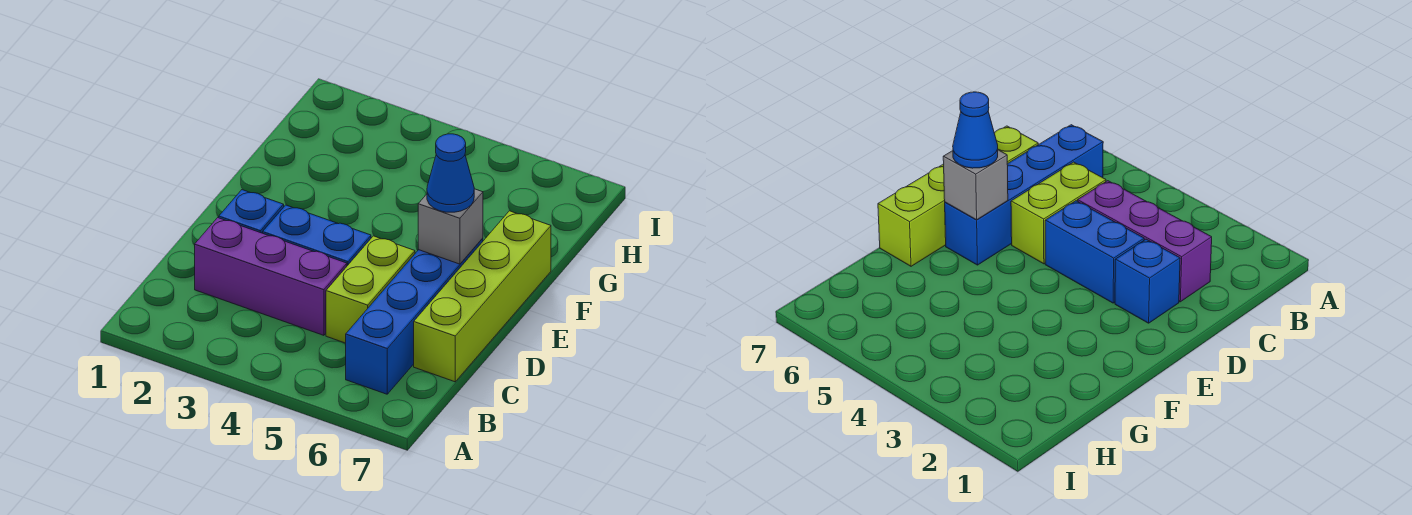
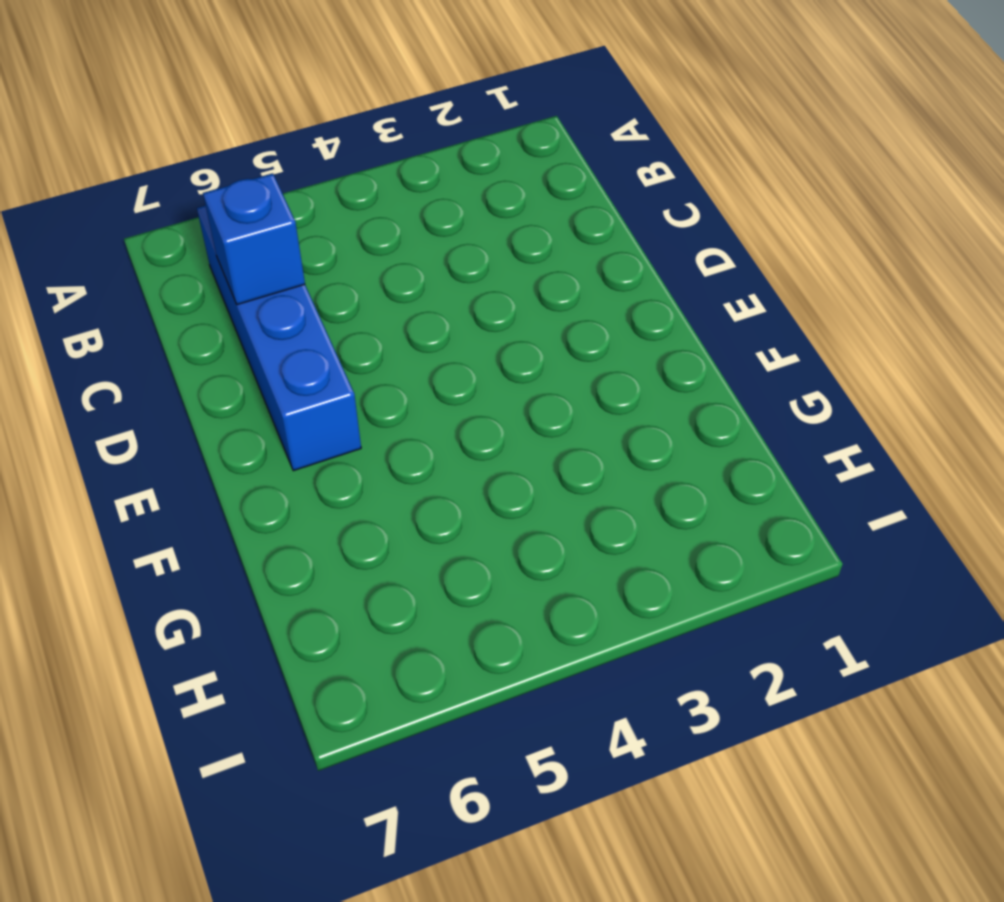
blue brick C6 level 2 -> blue brick D2 level 1
none -> purple brick C2:C4 level 1
none -> lime brick C5:D5 level 1

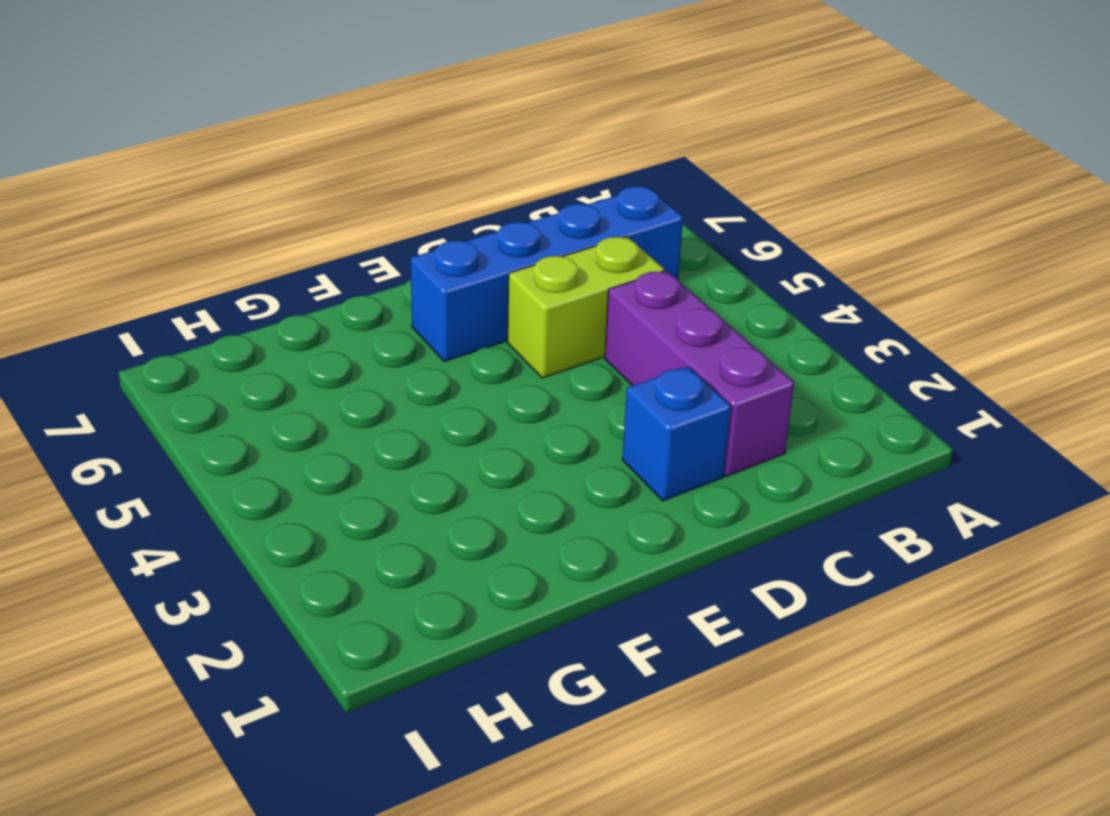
none -> lime brick C7:F7 level 1
none -> blue brick D3:D4 level 1

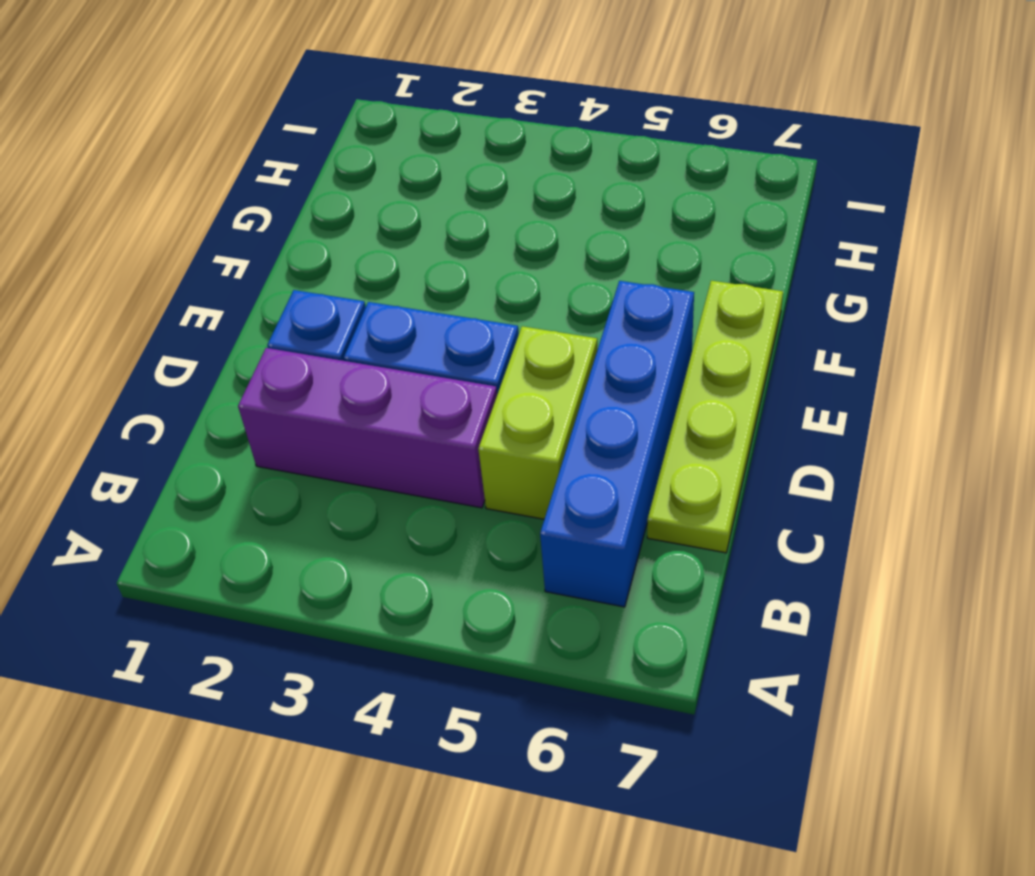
lime plate C7:F7 level 1 -> lime brick C7:F7 level 1
none -> grey brick E6 level 2
none -> blue cone E6 level 3

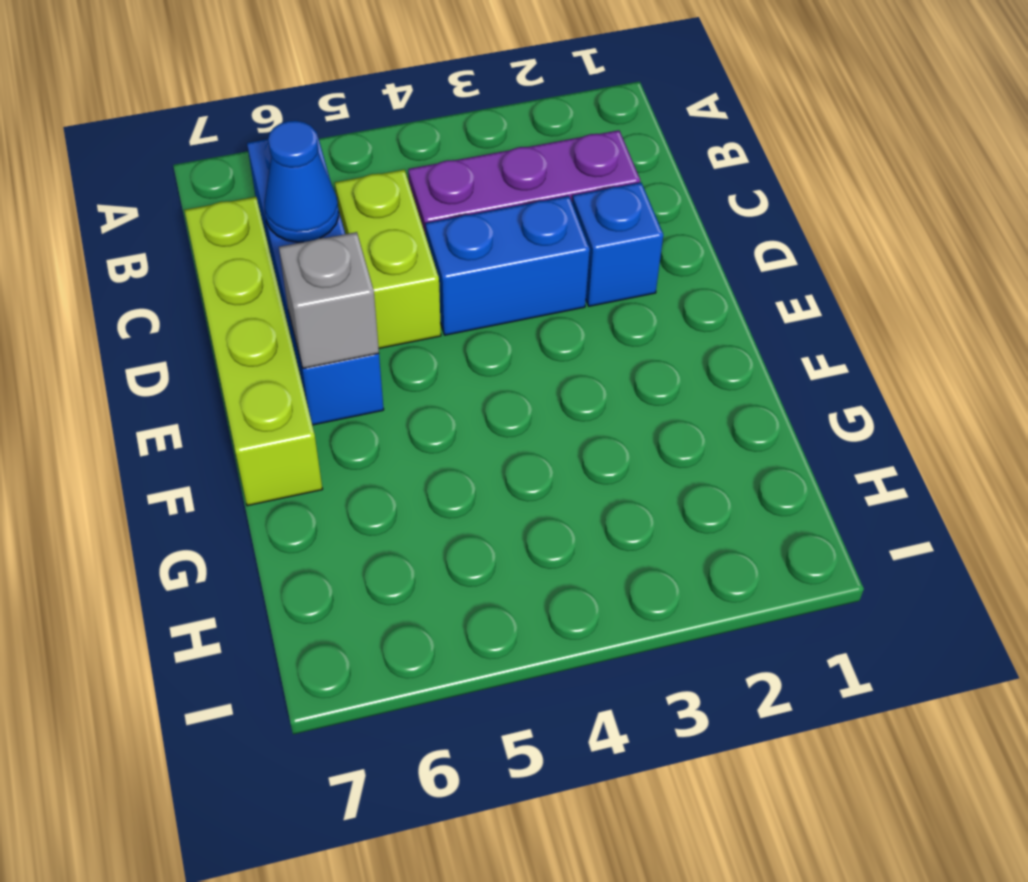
blue cone C6 level 2 -> blue cone E6 level 3

